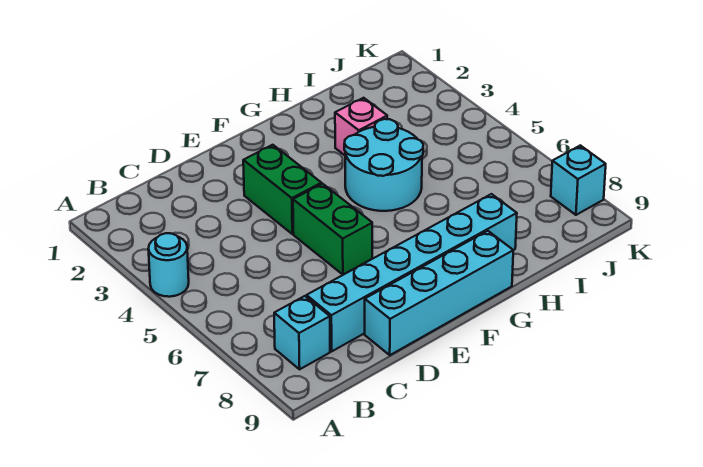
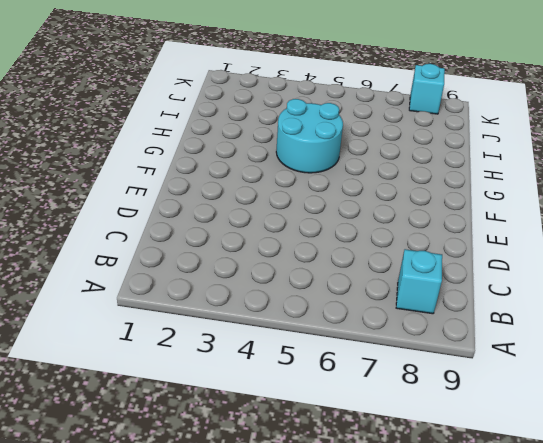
none -> cyan round brick A4 level 1
none -> cyan brick C8:H8 level 1

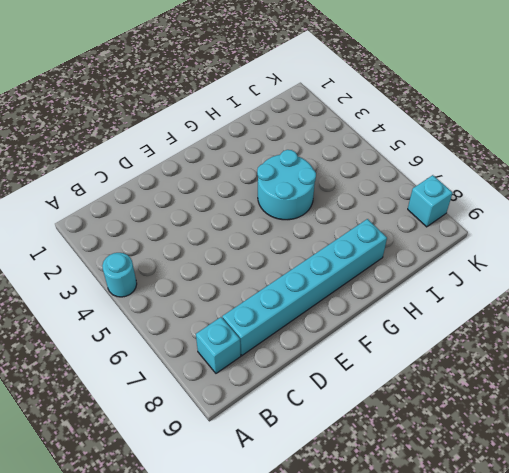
none -> cyan brick D9:G9 level 1
none -> green brick E3:E4 level 1

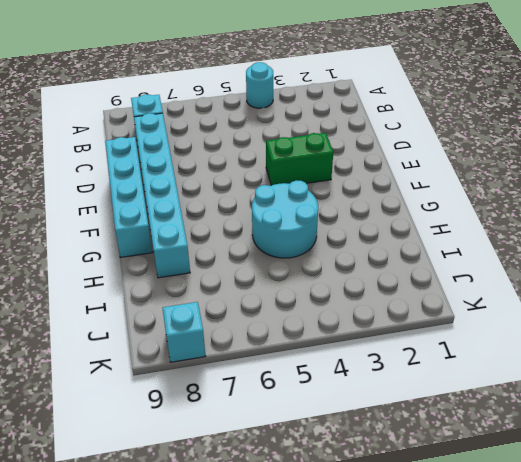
none -> green brick E5:E6 level 1
none -> pink brick H3 level 1

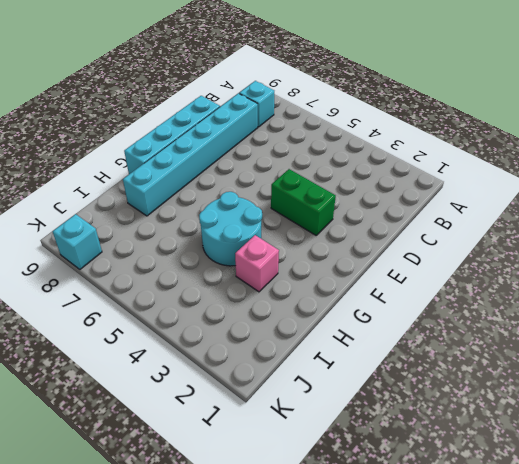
none -> cyan round brick A4 level 1
none -> green brick E5:E6 level 1

